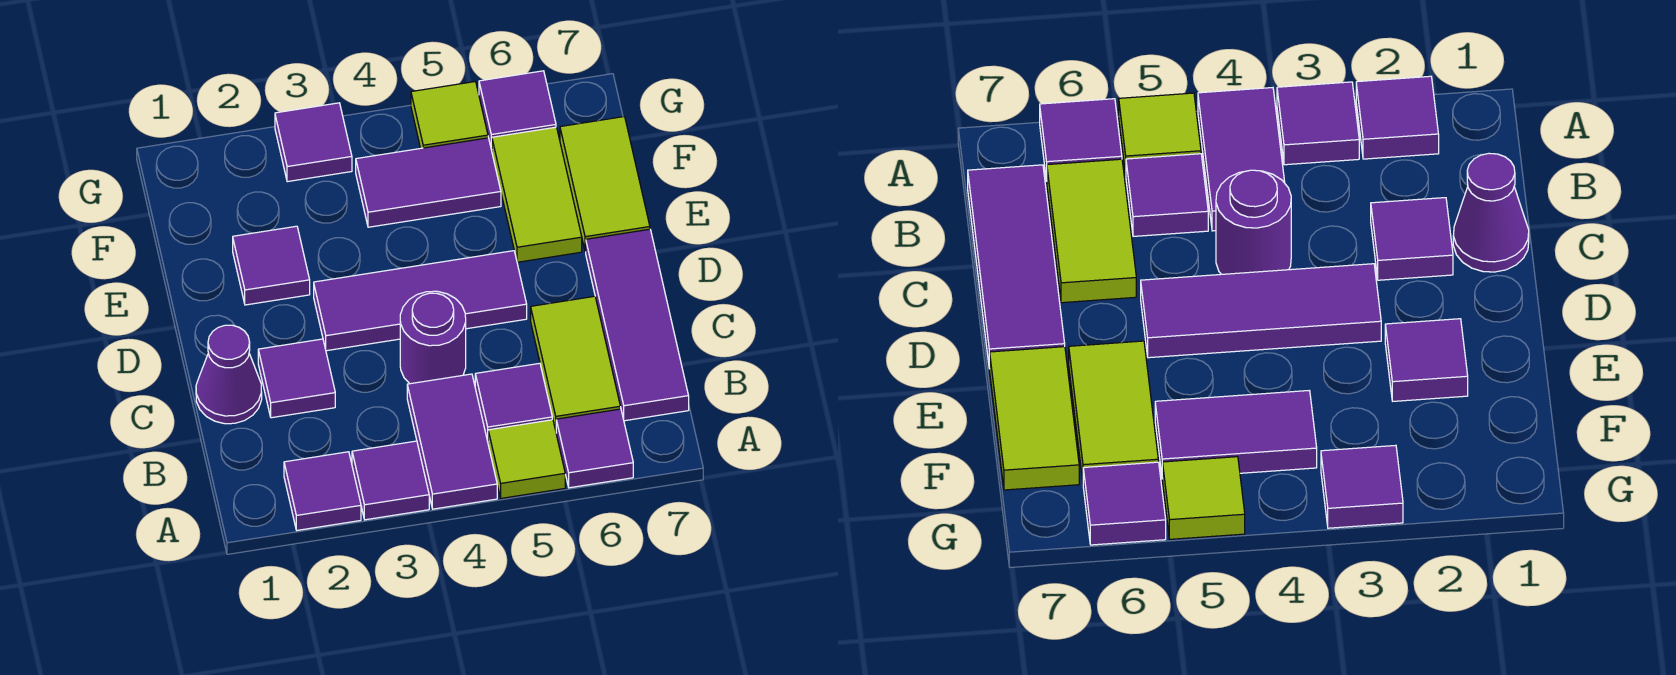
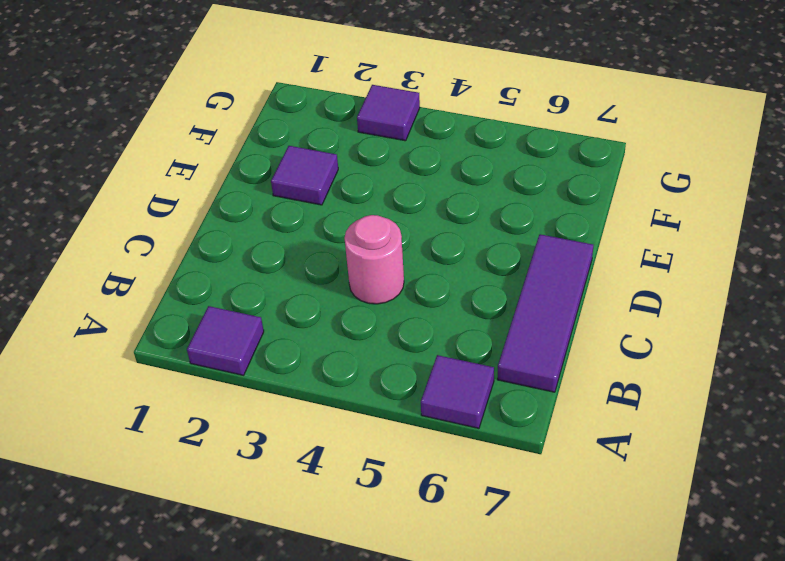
pink round brick C4 level 1 -> purple round brick C4 level 1
none -> purple tile A3 level 1
none -> purple tile A4:B4 level 1
none -> lime tile A5 level 1

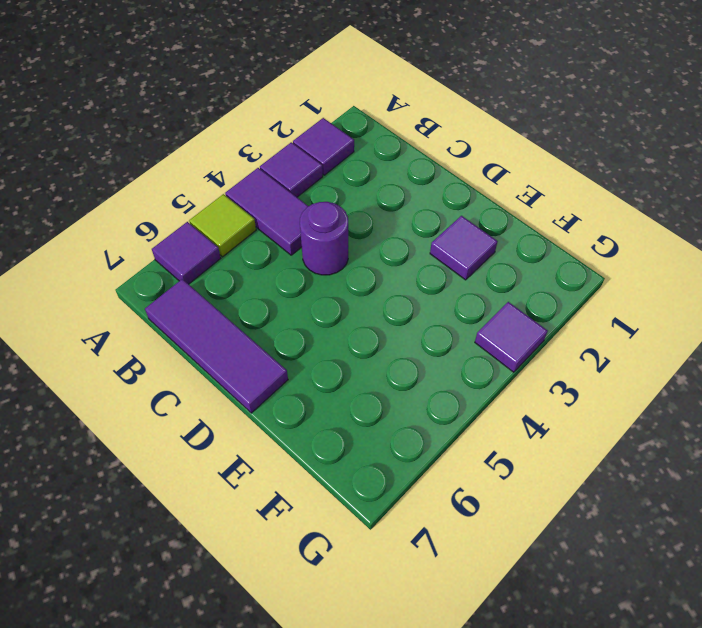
none -> purple tile B5 level 1
none -> lime tile B6:C6 level 1
none -> purple cone C1 level 1

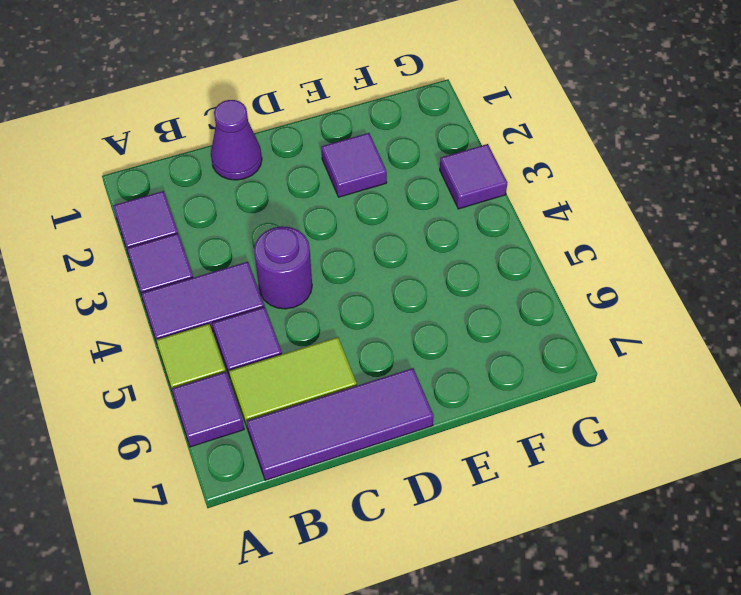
none -> purple tile C2 level 1
none -> purple tile D3:D5 level 1
none -> lime tile E6:F6 level 1

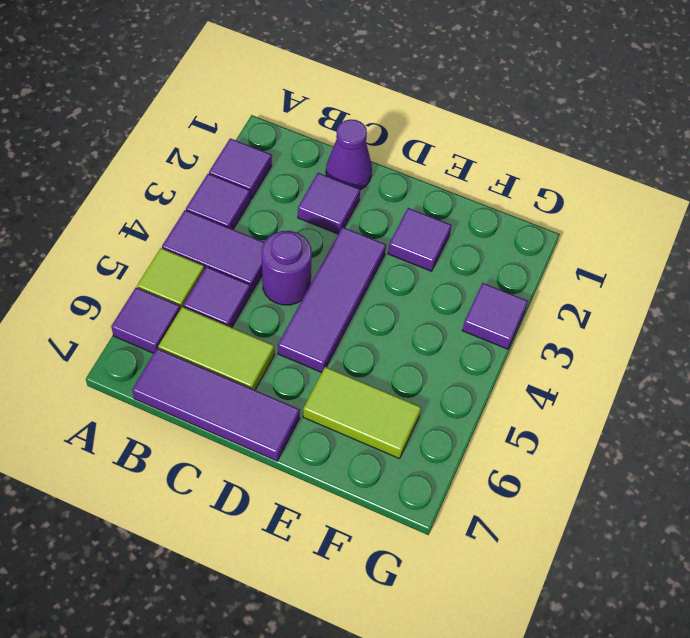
none -> lime tile E7:F7 level 1
none -> purple tile F4:F5 level 1
none -> lime tile G5 level 1

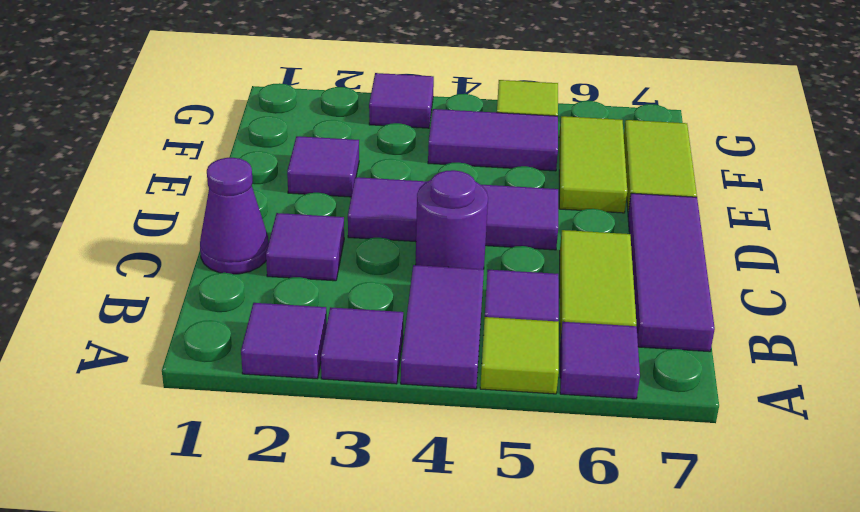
none -> purple tile G6 level 1

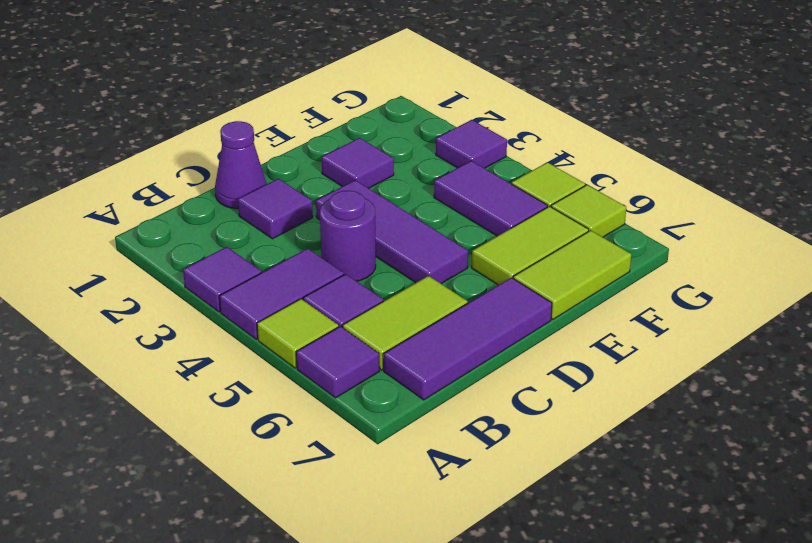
lime tile G6 level 1 -> purple tile G6 level 1
none -> purple tile A2 level 1

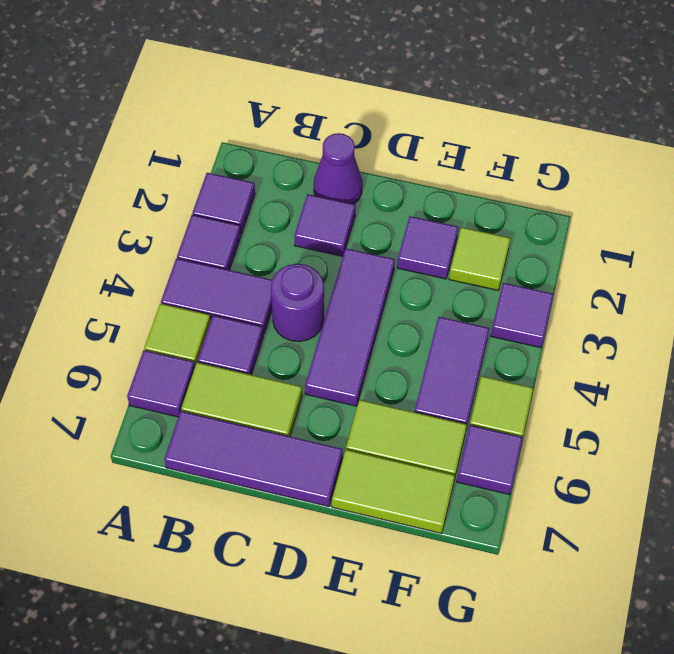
lime tile F2 level 1 -> none

